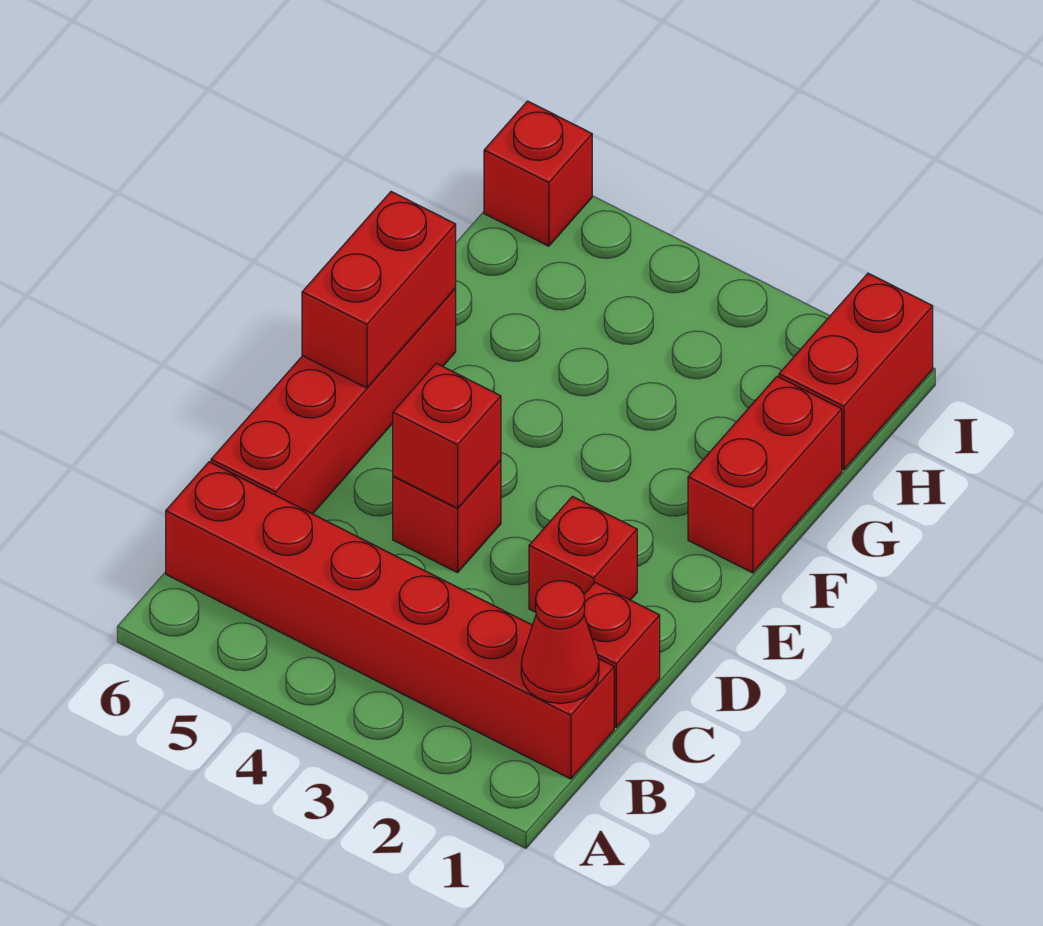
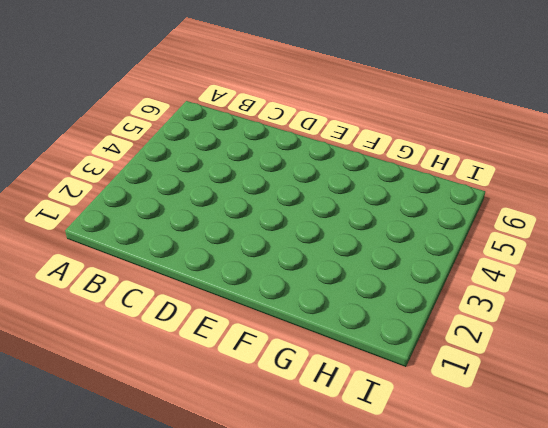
none -> red brick B1:B6 level 1
none -> red brick C1 level 1

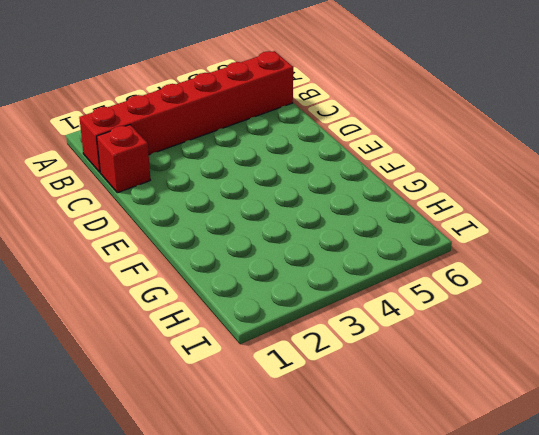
none -> red brick C6:F6 level 1
none -> red brick D2 level 1

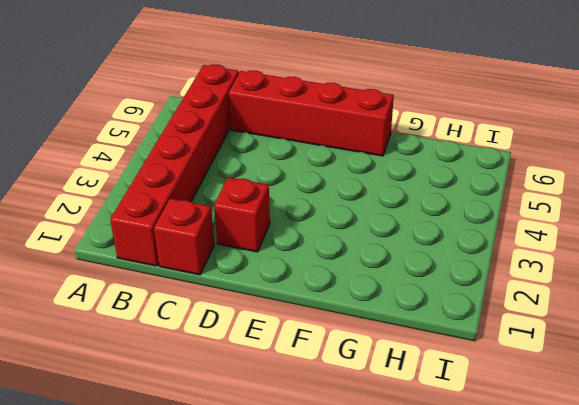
none -> red brick D4 level 1
none -> red brick F1:G1 level 1

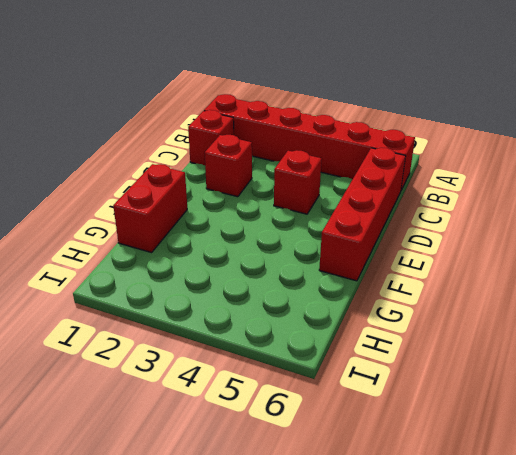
none -> red brick H1:I1 level 1
none -> red brick I6 level 1

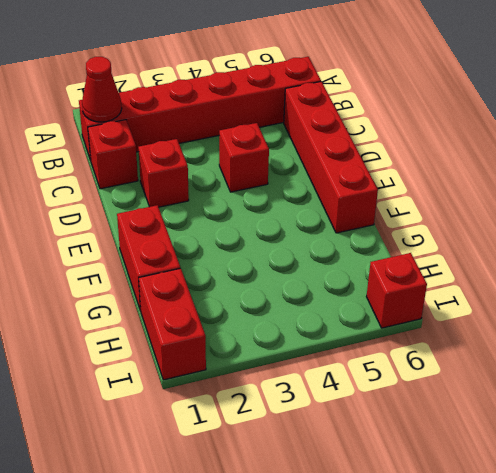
none -> red brick D4 level 2
none -> red brick E6:F6 level 2

